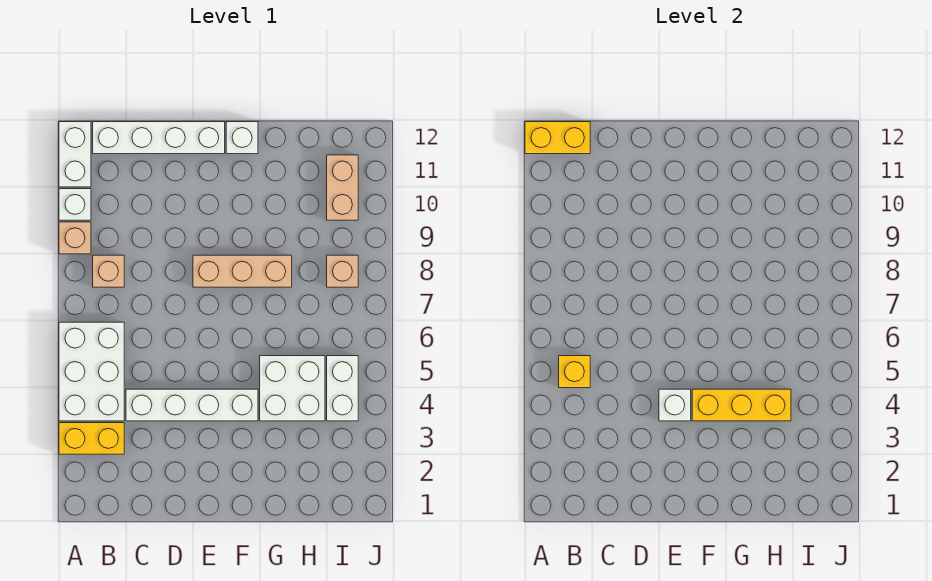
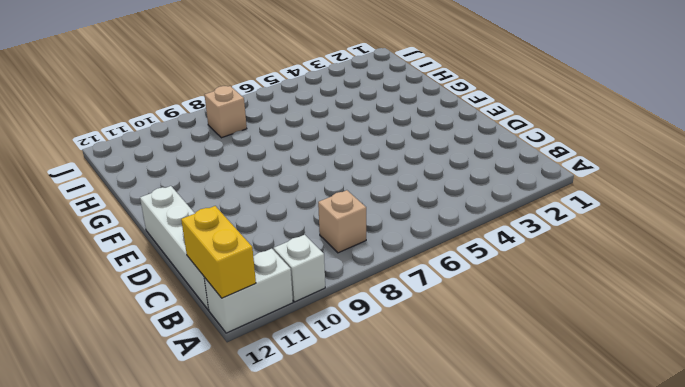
none -> yellow brick A3:B3 level 1
none -> white brick A4:B6 level 1
none -> tan brick A9 level 1

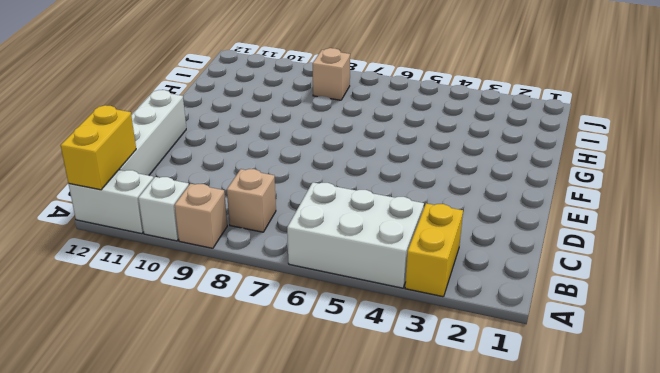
none -> white brick C4:F4 level 1
none -> tan brick E8:G8 level 1
none -> white brick F12 level 1

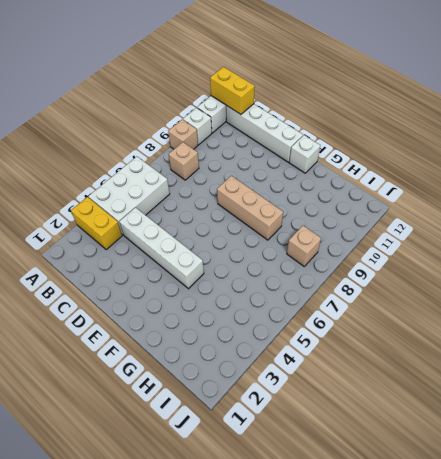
none -> white brick G4:H5 level 1
none -> white brick I4:I5 level 1
none -> tan brick I10:I11 level 1

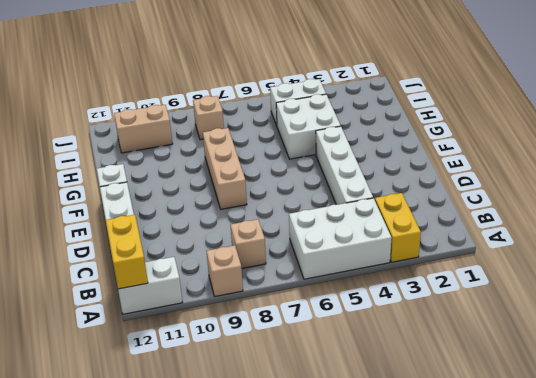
none -> white brick A10 level 1
none -> yellow brick B5 level 2
none -> white brick E4 level 2

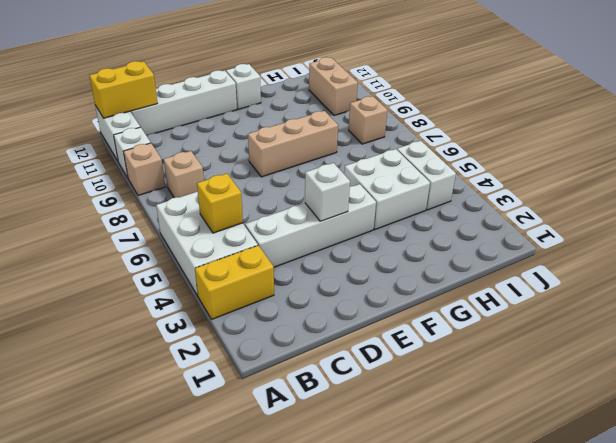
none -> yellow brick F4:H4 level 2

